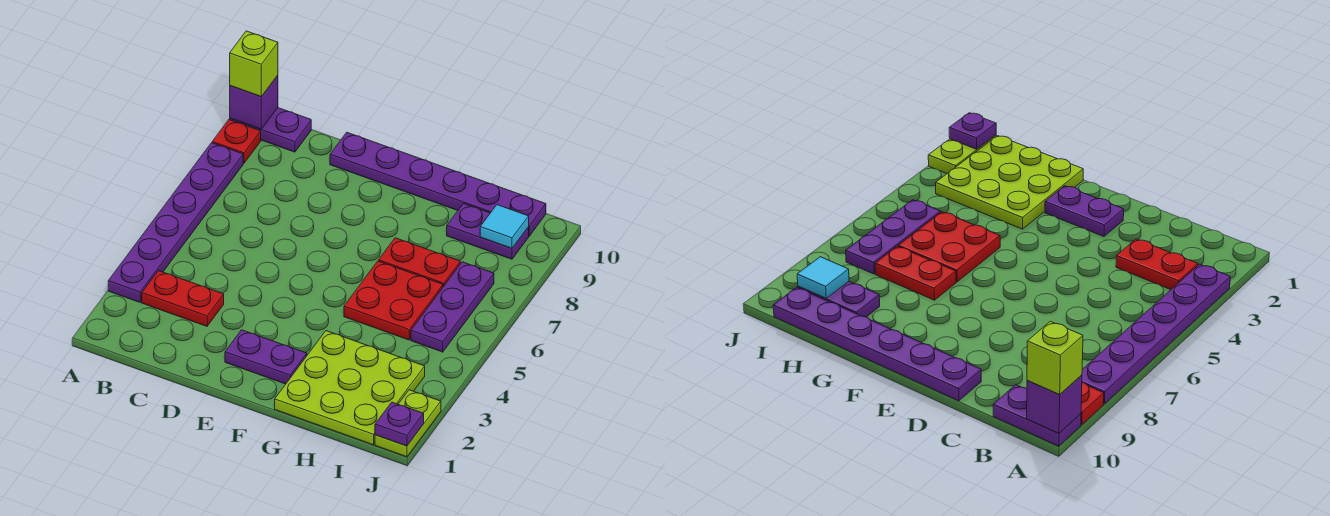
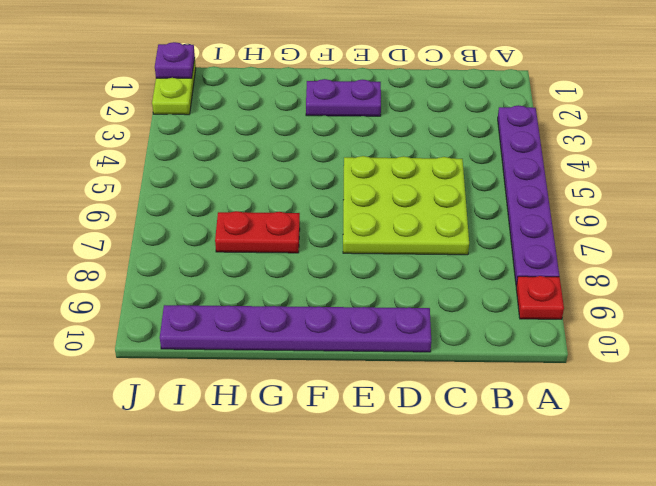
lime plate C5:E7 level 1 -> lime plate G1:I3 level 1
none -> purple plate A10:B10 level 1
none -> red plate B3:C3 level 1
none -> red plate G5:H6 level 1

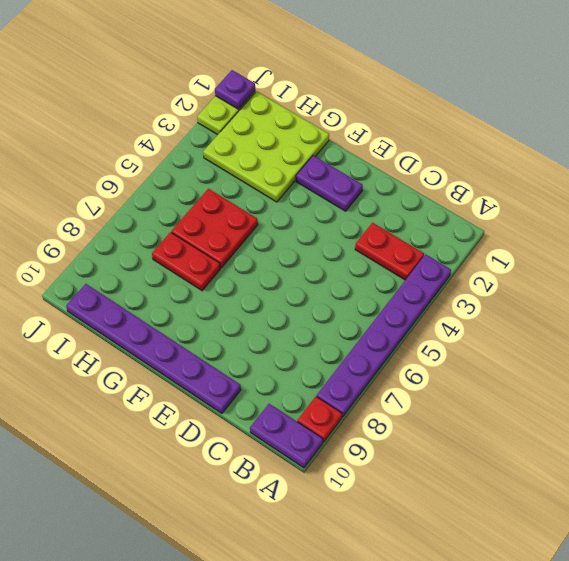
none -> purple plate H9:I9 level 1
none -> purple plate I5:I7 level 1
none -> purple brick A10 level 2

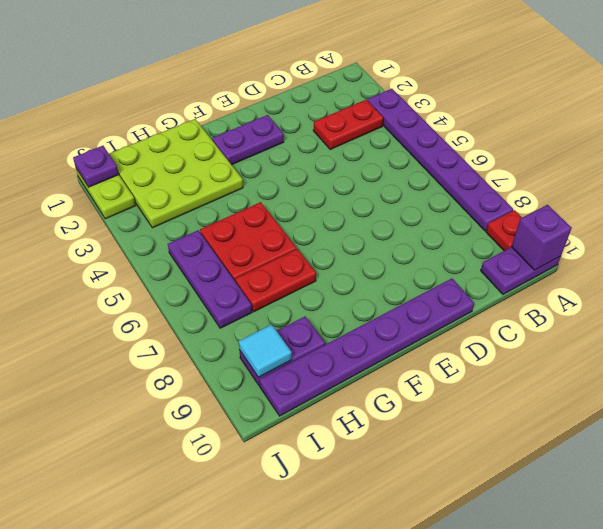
none -> lime brick A10 level 3

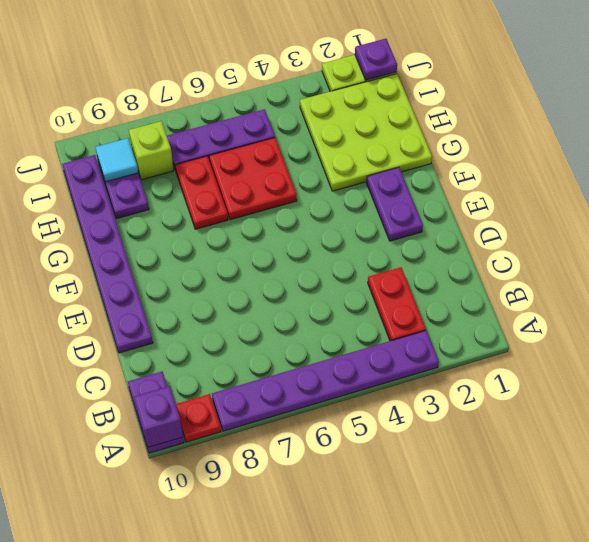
lime brick I8 level 1 -> lime brick A10 level 3

